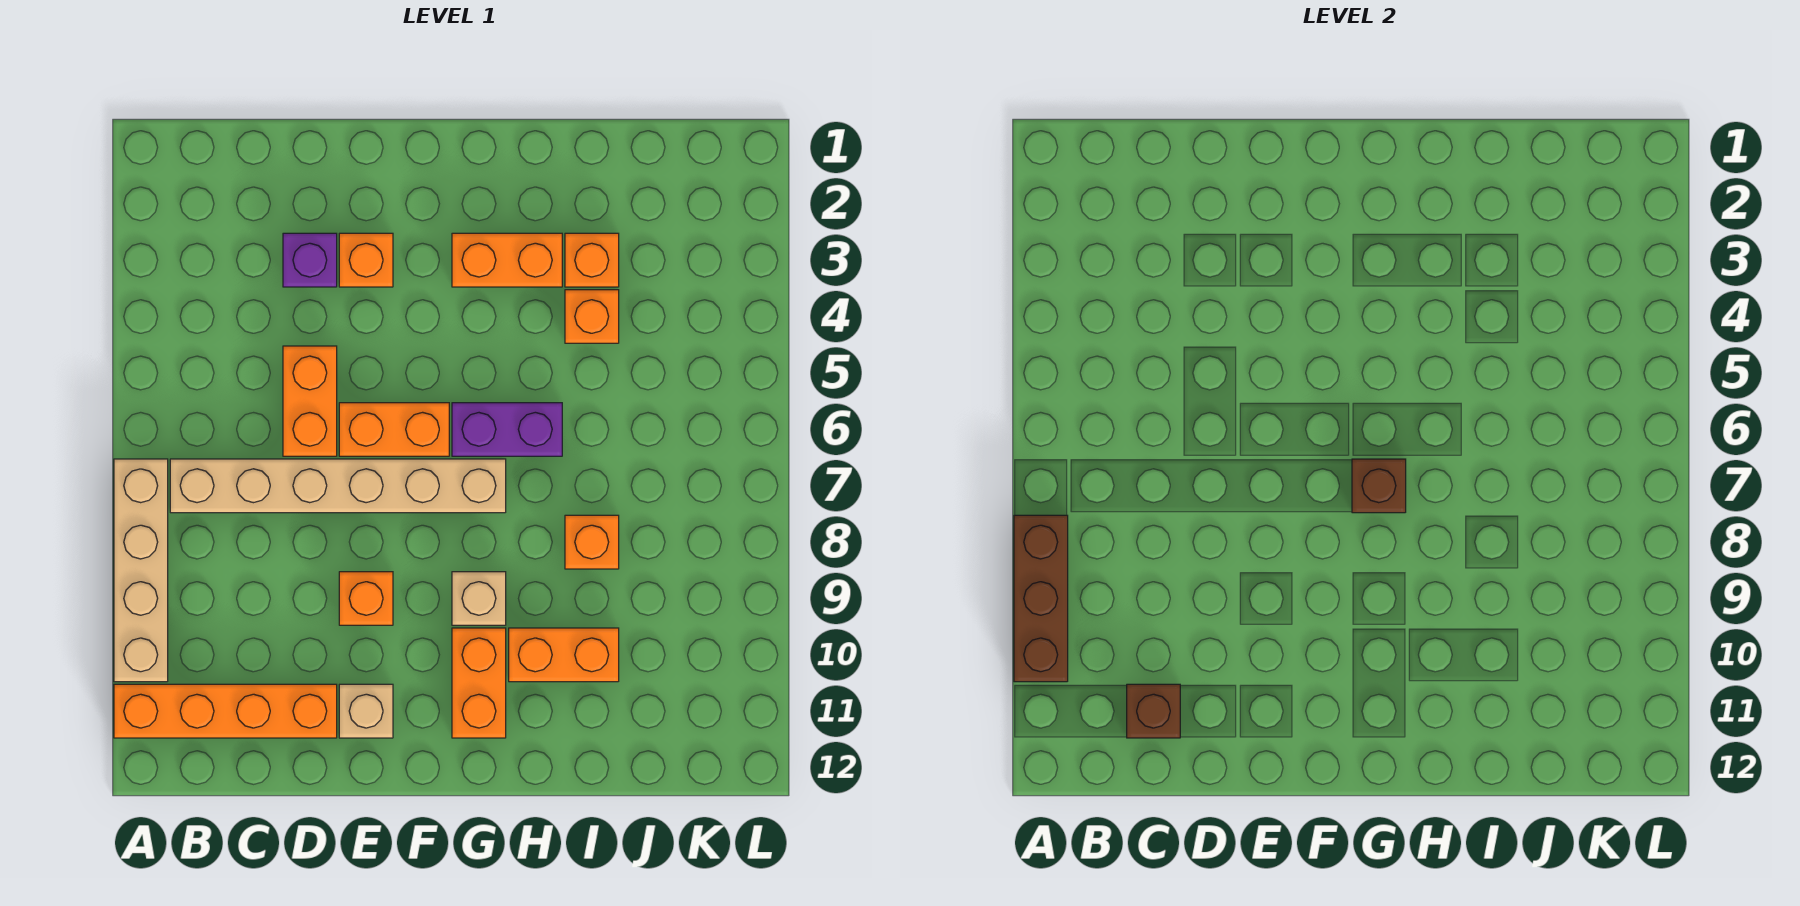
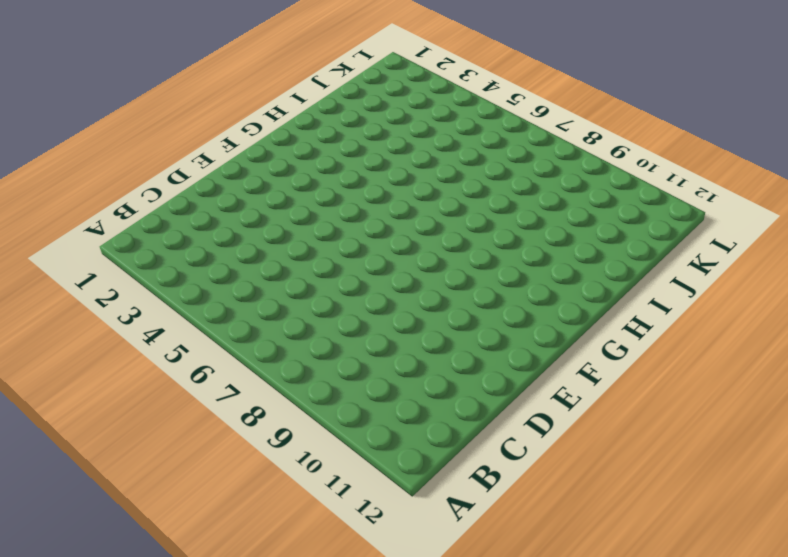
none -> tan brick A7:A10 level 1
none -> orange brick A11:D11 level 1
none -> tan brick B7:G7 level 1

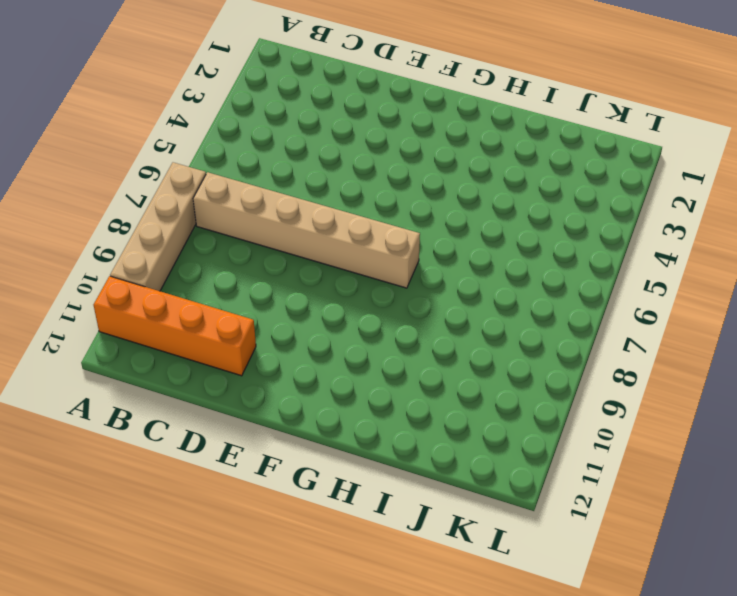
none -> purple brick D3 level 1
none -> orange brick D5:D6 level 1
none -> orange brick E3 level 1

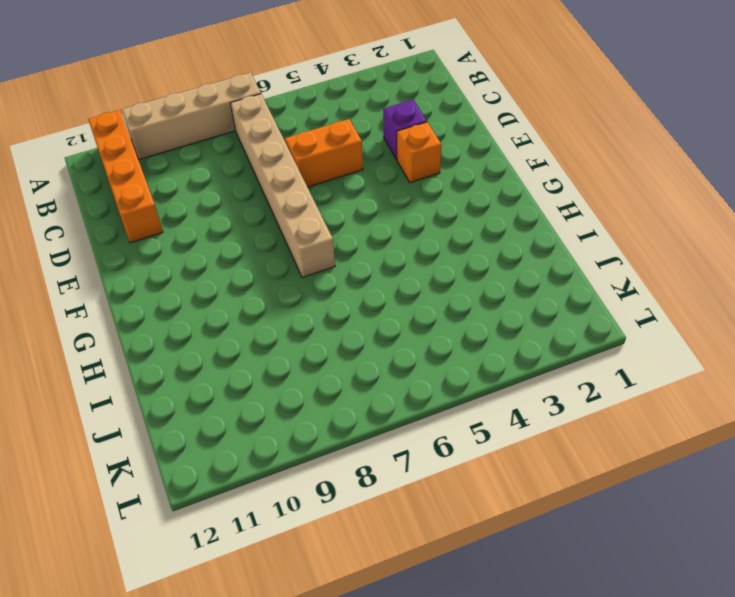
none -> orange brick E6:F6 level 1
none -> orange brick E9 level 1
none -> tan brick E11 level 1

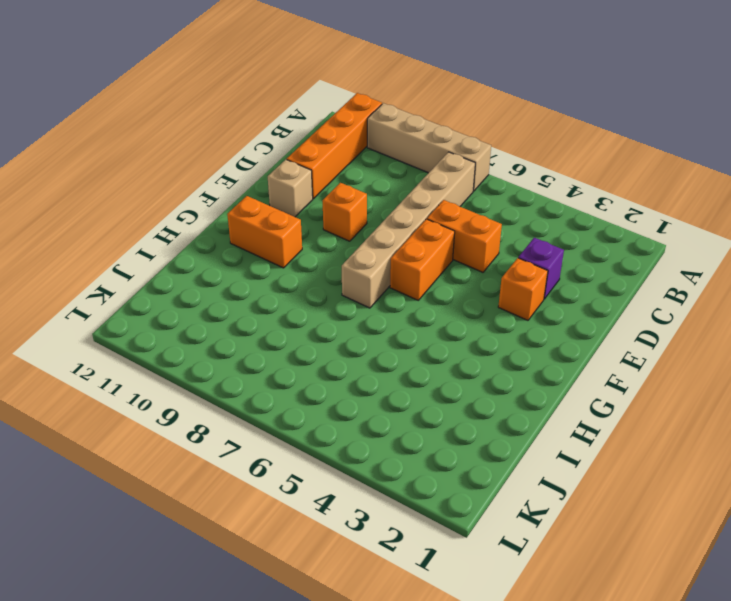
none -> orange brick G3:H3 level 1
none -> purple brick G6:H6 level 1
none -> tan brick G9 level 1

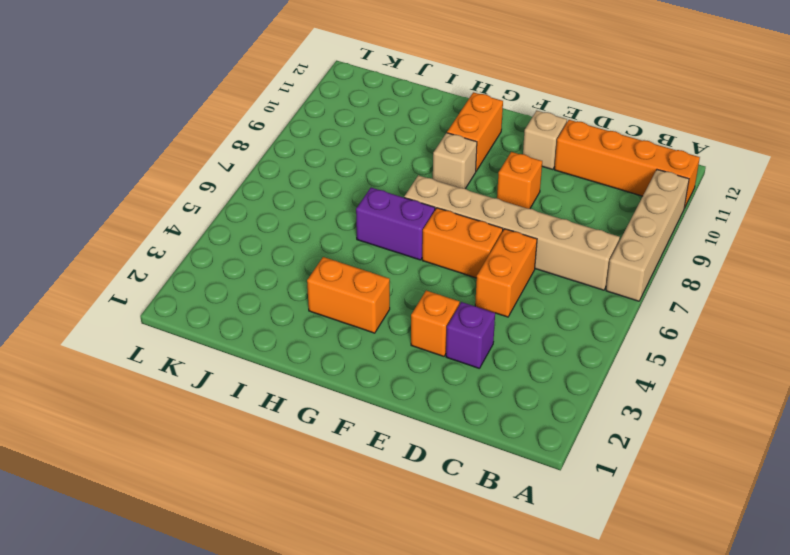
none -> orange brick H10:I10 level 1
none -> orange brick I3 level 1
none -> orange brick I4 level 1

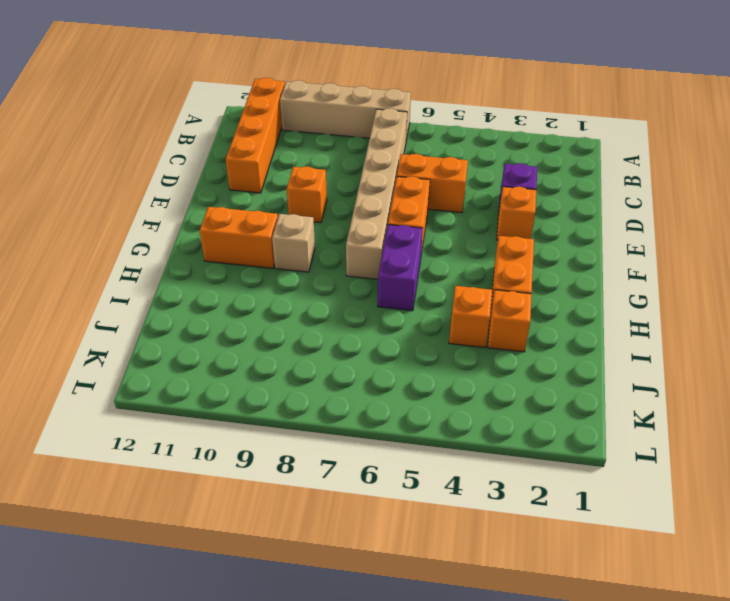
none -> tan brick E11 level 1
none -> orange brick H10:I10 level 1
none -> orange brick I8 level 1

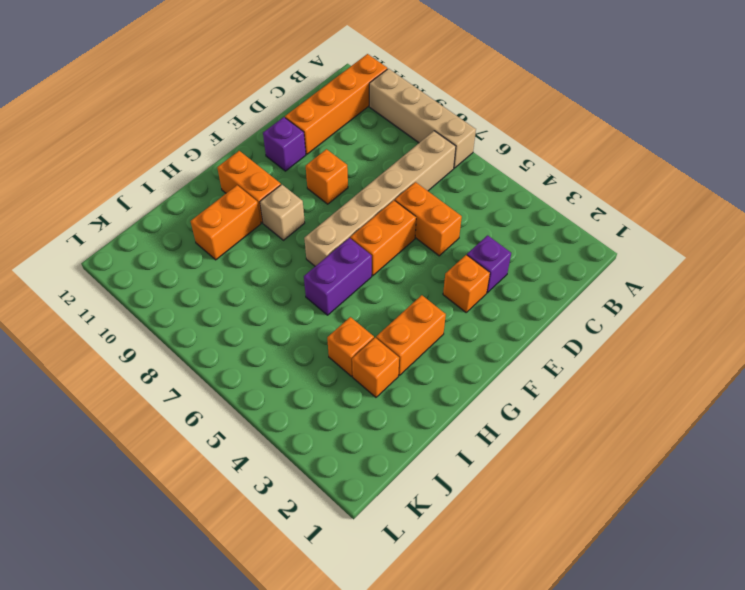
purple brick E11 level 1 -> tan brick E11 level 1
none -> orange brick I8 level 1
none -> brown brick A8:A10 level 2
none -> brown brick C11 level 2

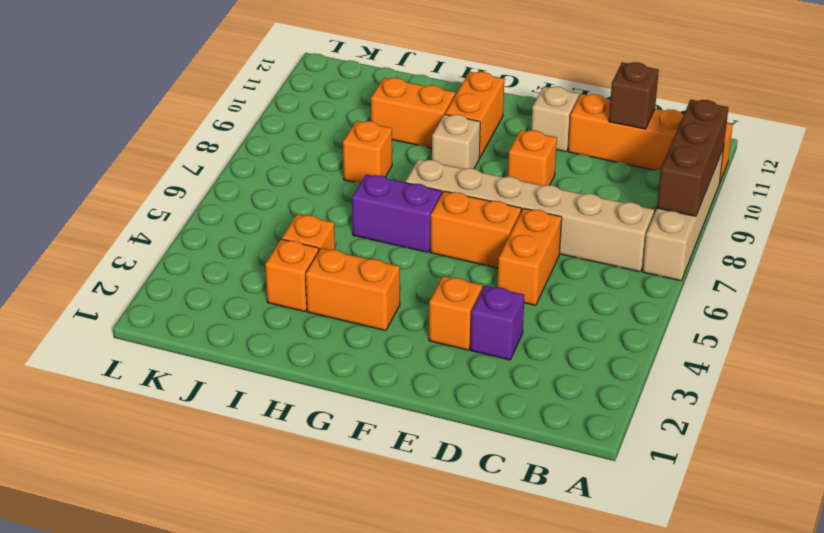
none -> brown brick G7 level 2

